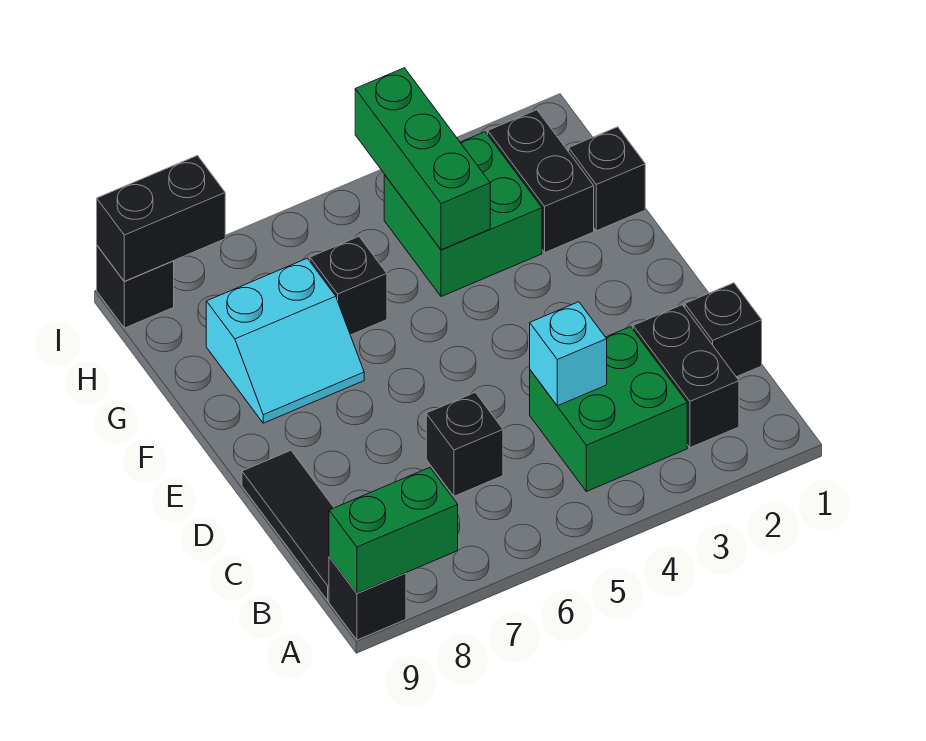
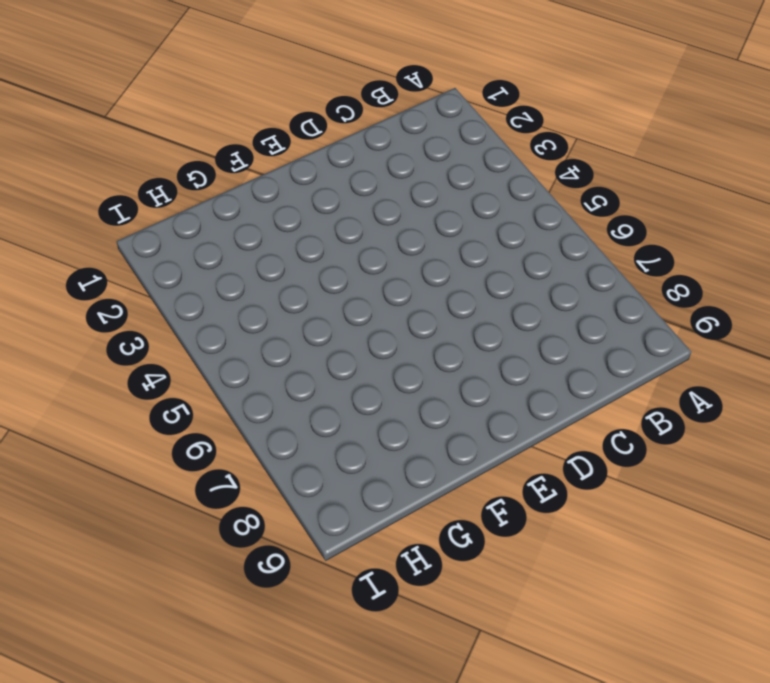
none -> black brick A9 level 1
none -> black brick B2:C2 level 1
none -> green brick B3:C4 level 1

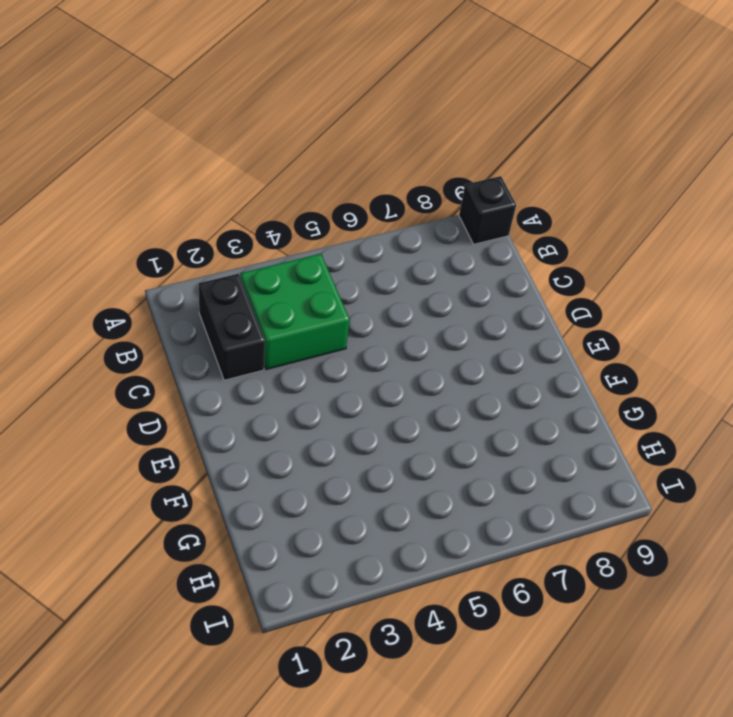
none -> black tile B9:D9 level 1
none -> black brick C1 level 1
none -> black brick C6 level 1

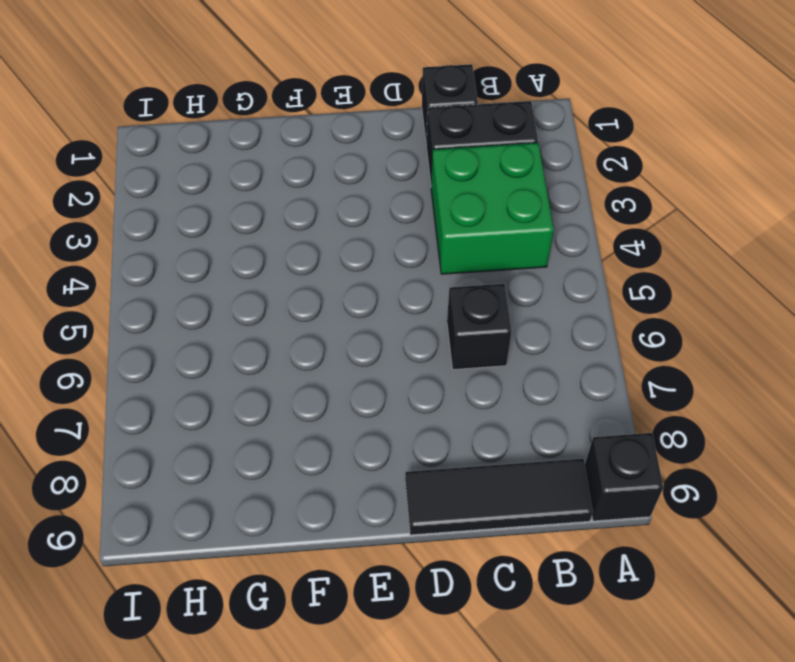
none -> cyan slope F7:G8 level 1 top G
none -> black brick G1 level 1
none -> black brick G2:H2 level 1

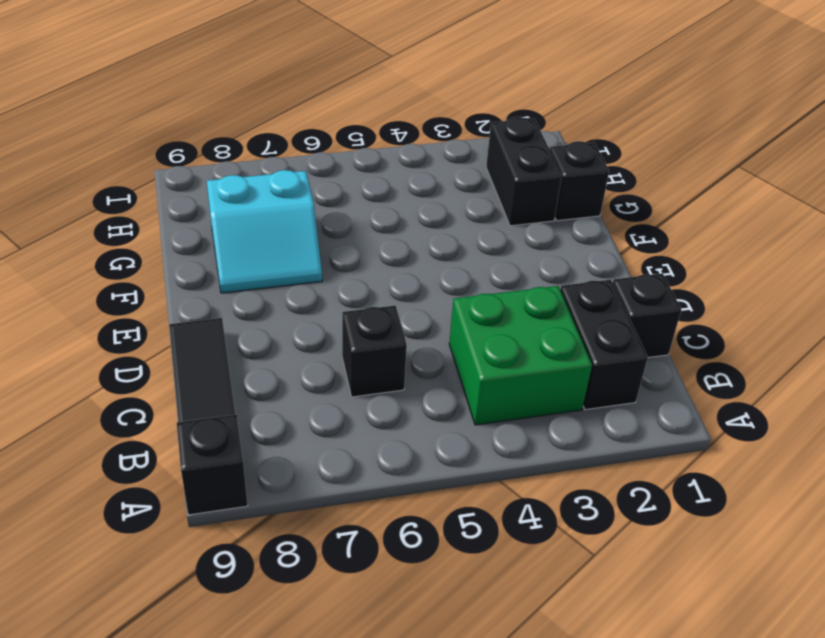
none -> green brick G3:H4 level 1
none -> black brick G6 level 1
none -> black brick I9 level 1

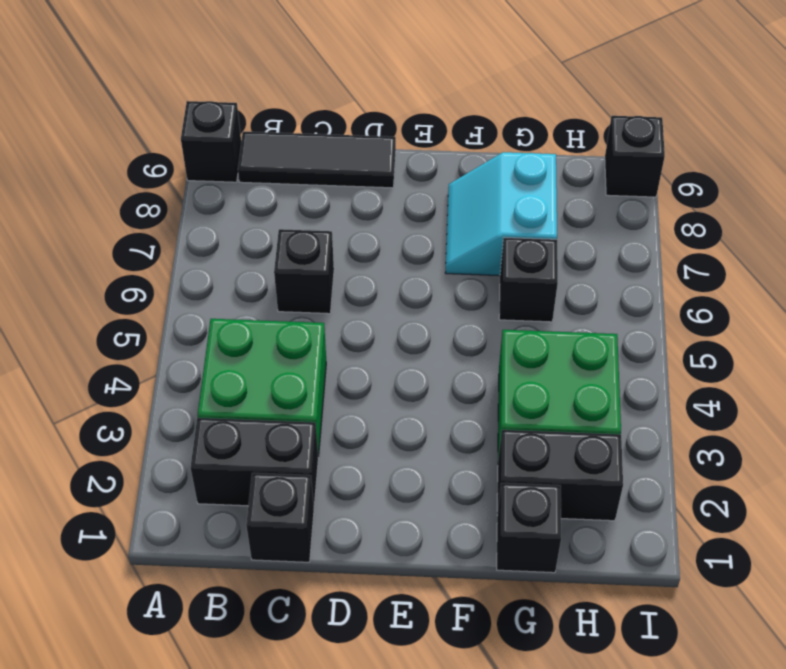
none -> green brick A8:A9 level 2
none -> cyan brick C4 level 2
none -> green brick G4:I4 level 2

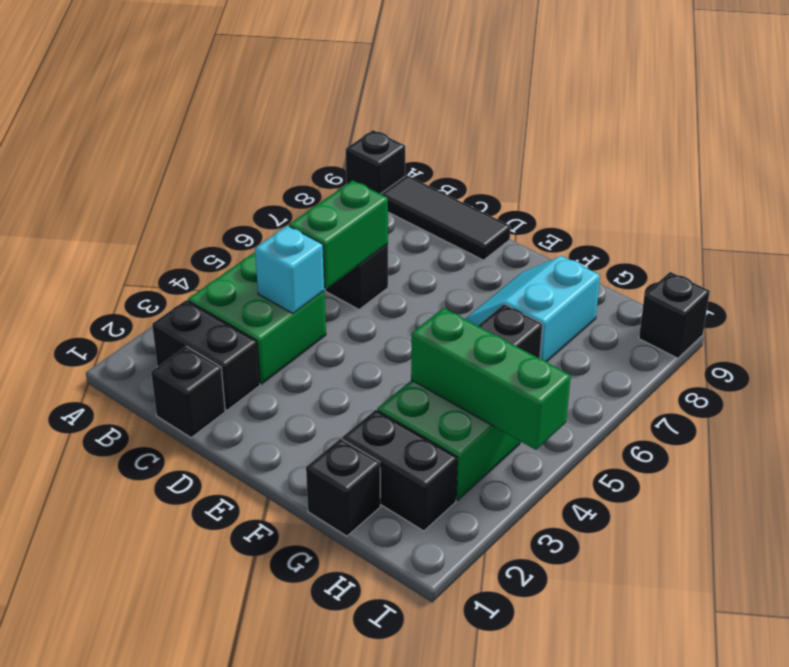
green brick C5:C6 level 2 -> green brick A8:A9 level 2
none -> black brick I8:I9 level 2

